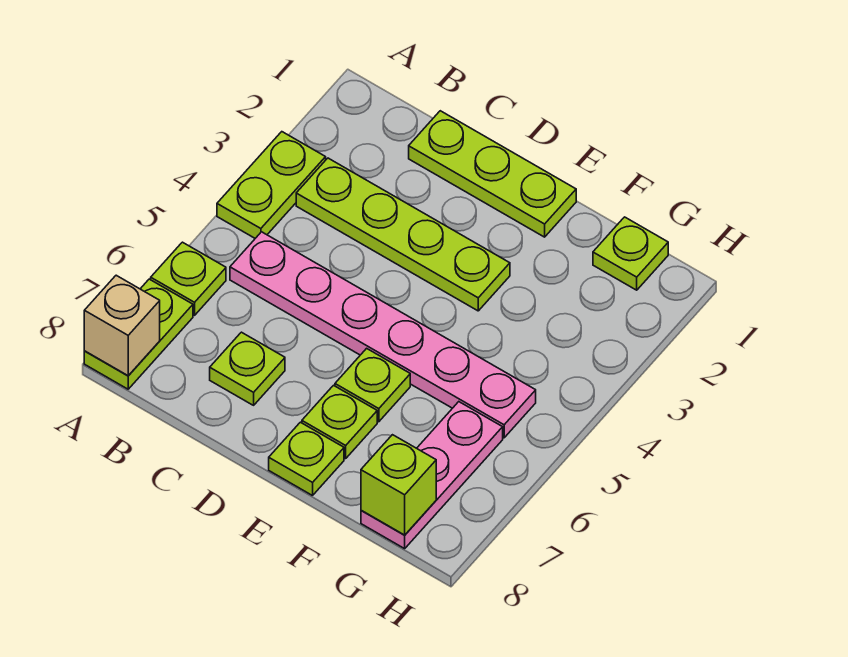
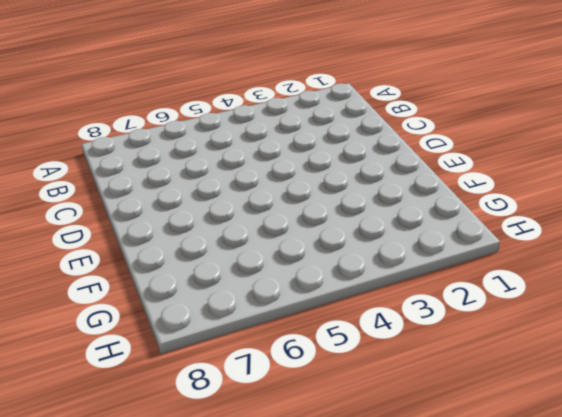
none -> lime plate A3:A4 level 1
none -> lime plate A6 level 1
none -> lime plate A7:A8 level 1

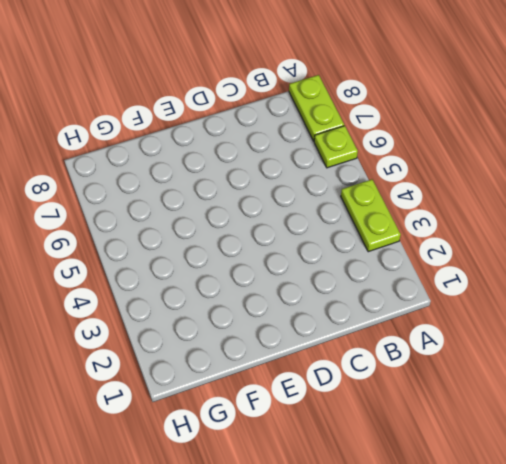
none -> lime plate B3:E3 level 1
none -> pink plate B5:G5 level 1
none -> lime plate C1:E1 level 1

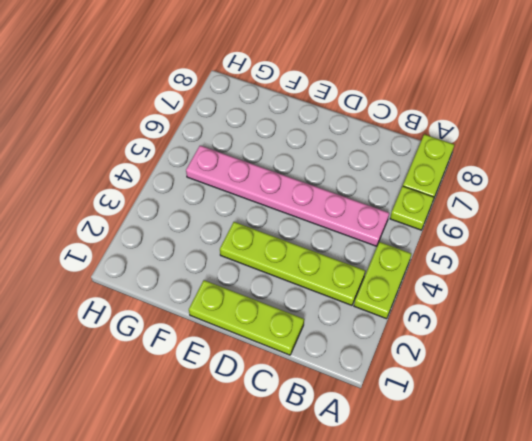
none -> lime plate C7 level 1
none -> lime plate E6 level 1
none -> lime plate E7 level 1

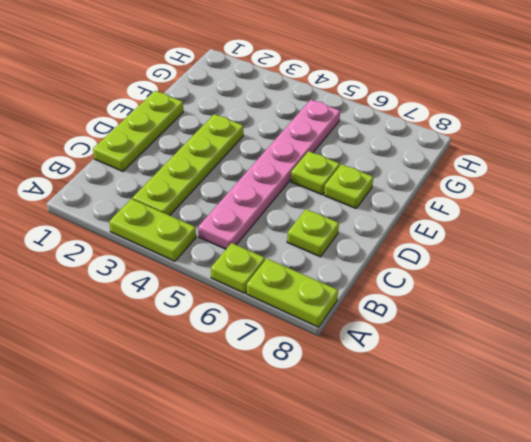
none -> lime plate E8 level 1
none -> lime plate G1 level 1
none -> pink plate G6:G8 level 1

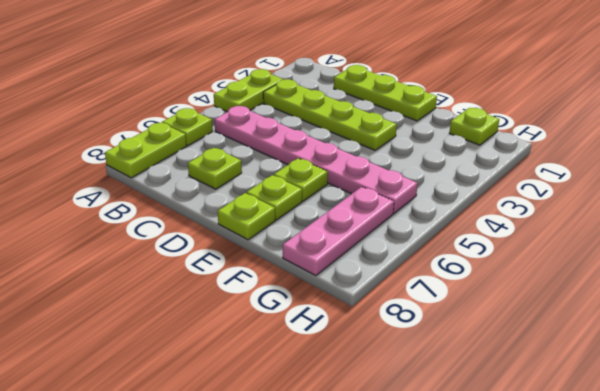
none -> tan brick A8 level 2
none -> lime brick G8 level 2

